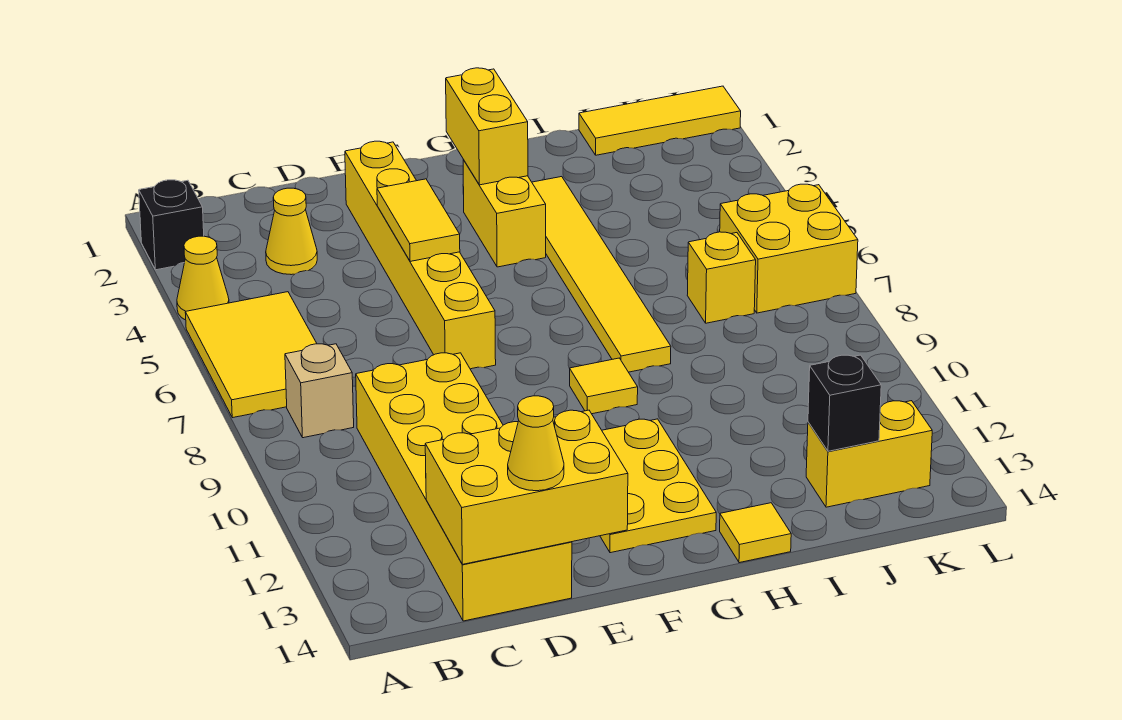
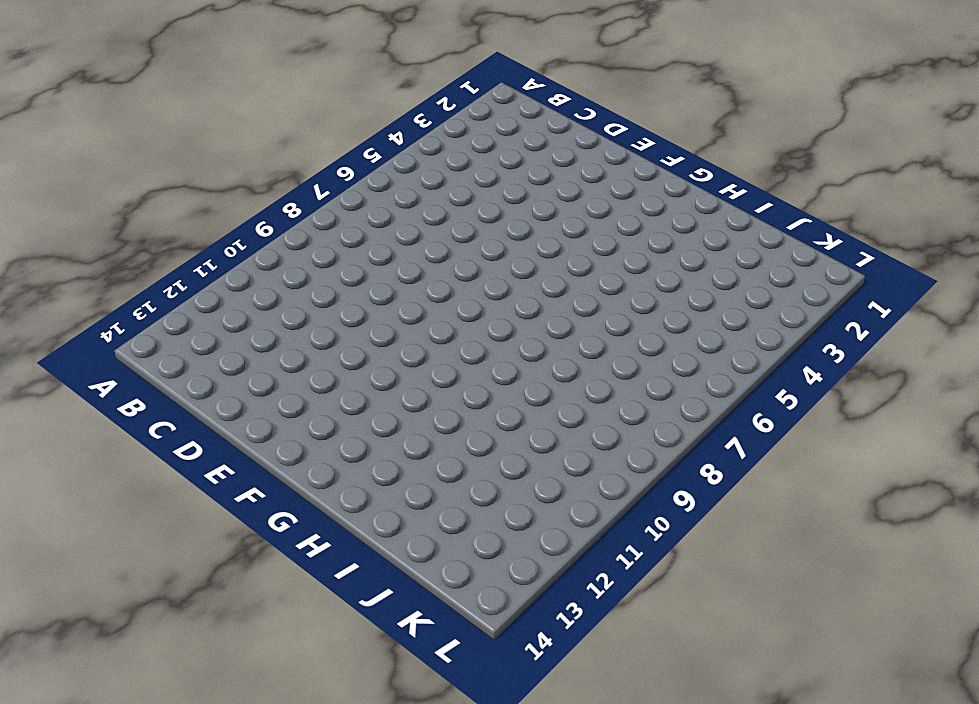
none -> black brick A2 level 1
none -> yellow cone A4 level 1
none -> yellow tile A5:B7 level 1

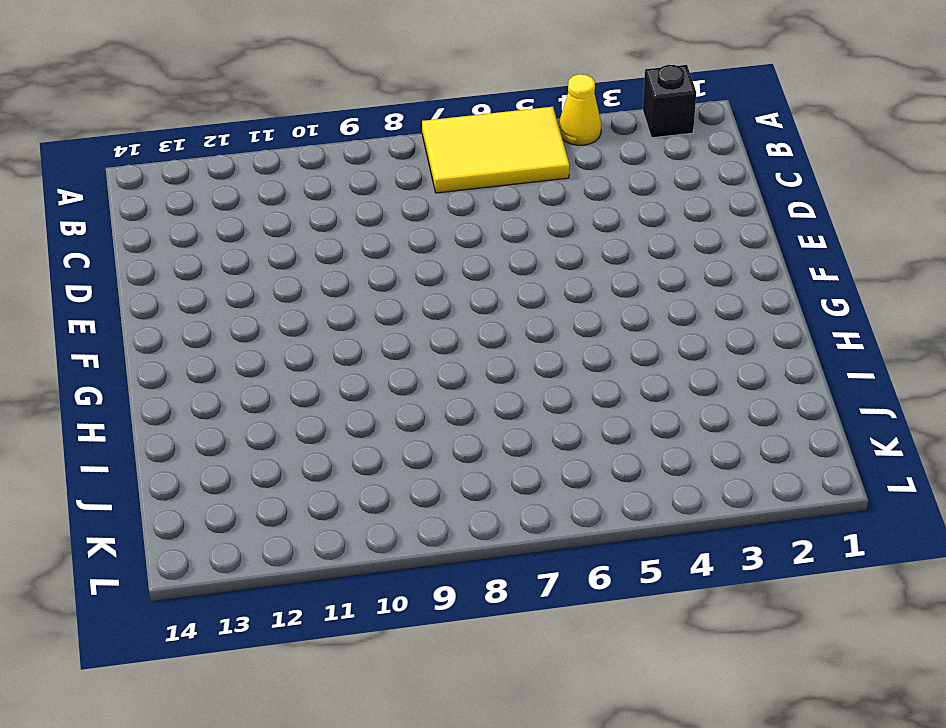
none -> tan brick B8 level 1
none -> yellow cone C3 level 1
none -> yellow brick C9:D14 level 1

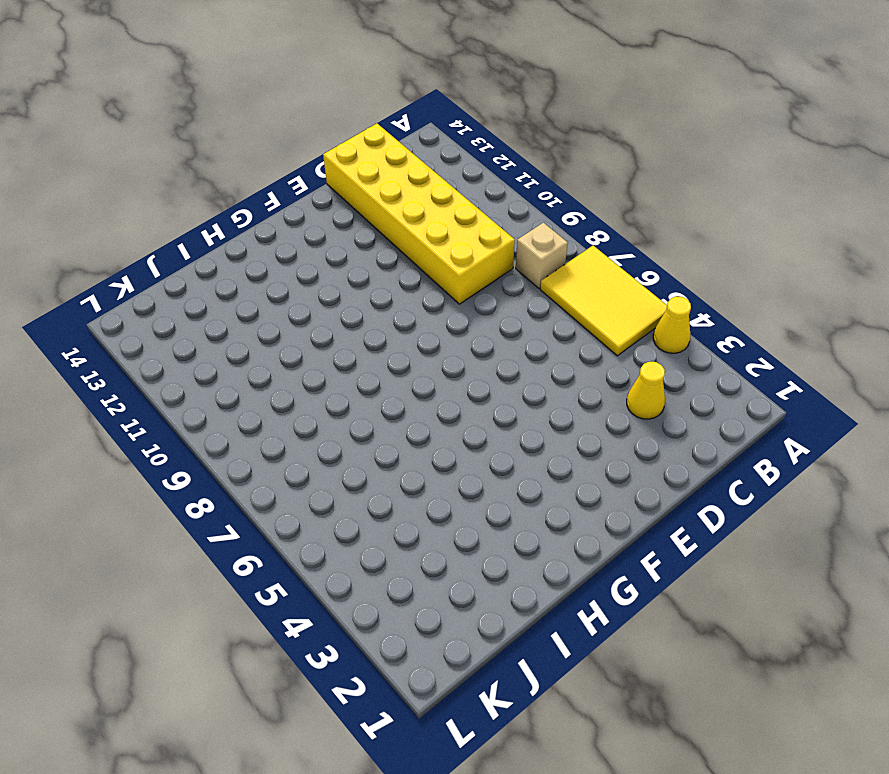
none -> black brick A2 level 1
none -> yellow brick E2:E7 level 1
none -> yellow plate F11:G13 level 1

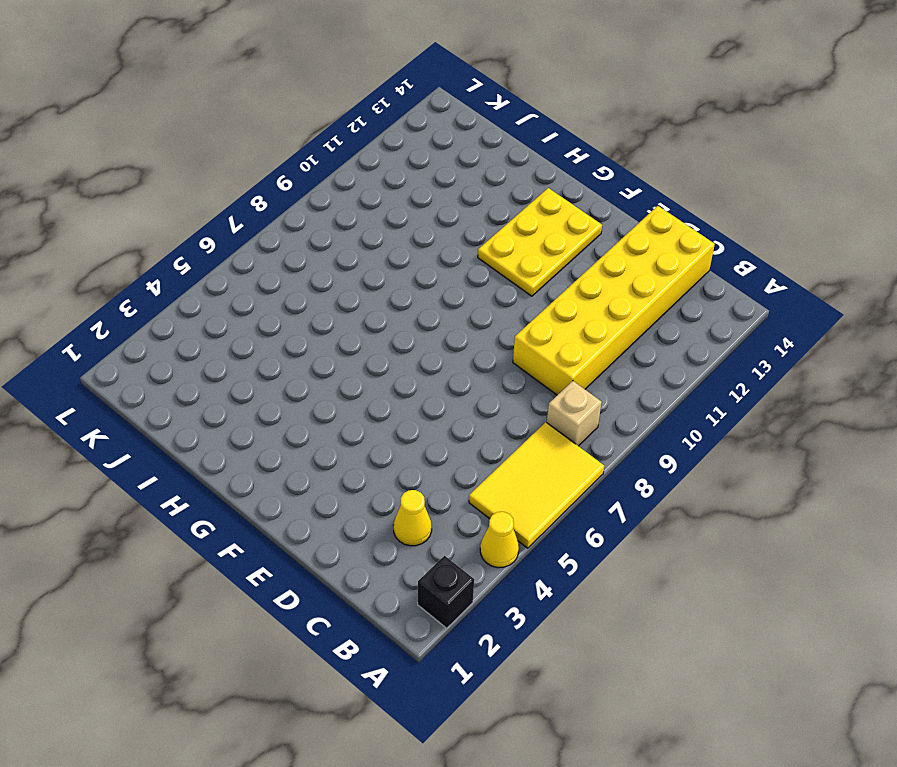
none -> yellow brick E2:E7 level 1
none -> yellow brick G3:G4 level 1
none -> yellow tile G9 level 1

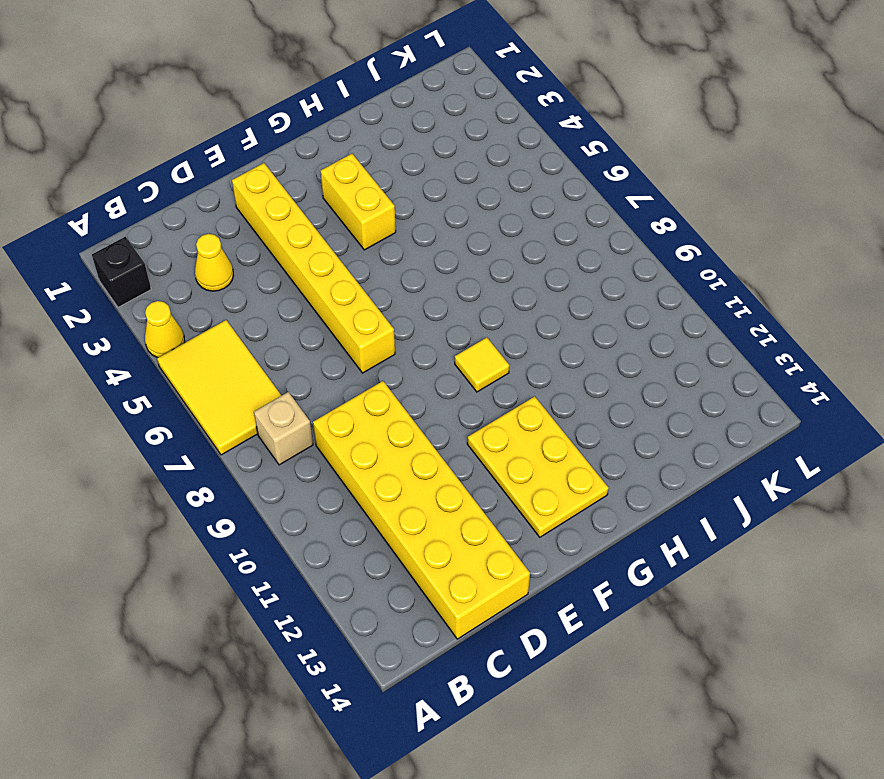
none -> yellow tile H3:H8 level 1
none -> yellow tile H14 level 1
none -> yellow tile J1:L1 level 1

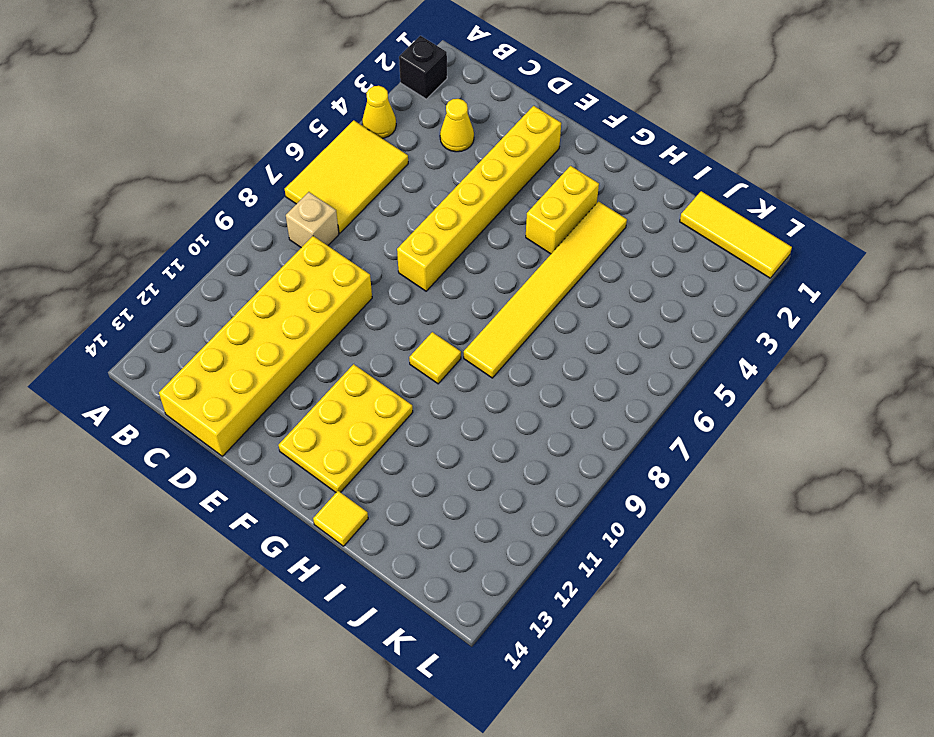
none -> yellow brick J7 level 1
none -> yellow brick J13:K13 level 1
none -> yellow brick K6:L7 level 1

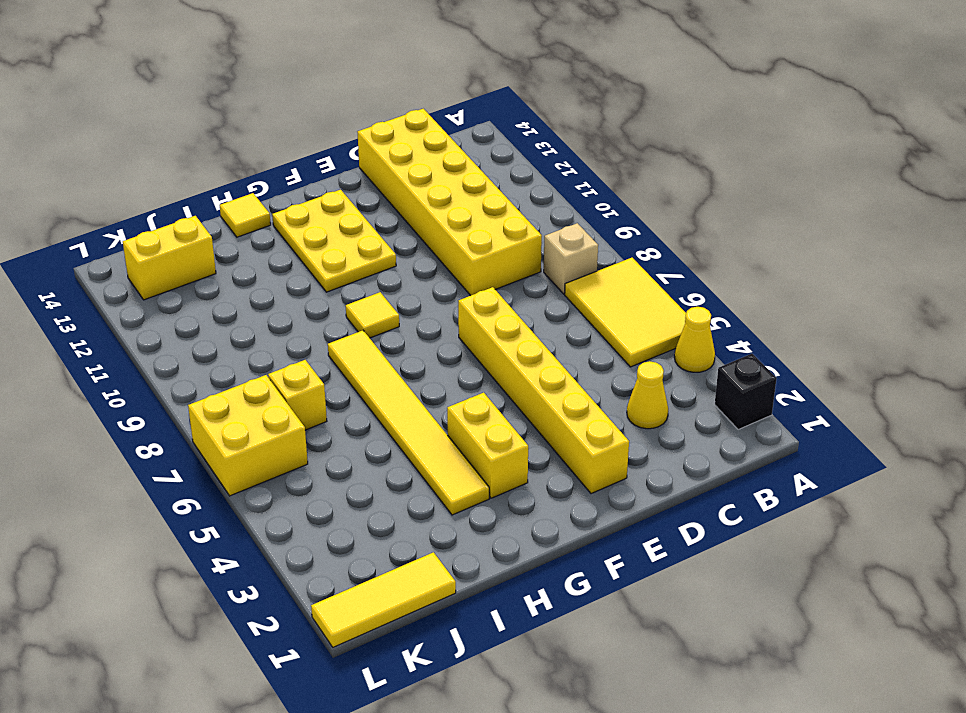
none -> yellow brick C13:E14 level 2
none -> yellow tile E4:E5 level 2
none -> yellow brick G2:G3 level 2

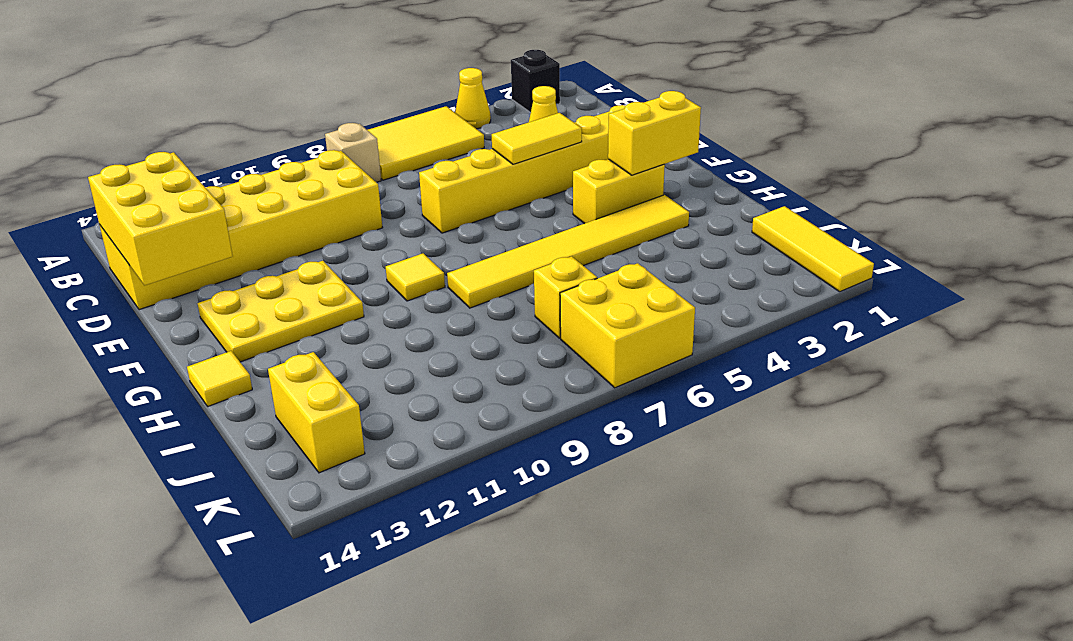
none -> black brick J13 level 2
none -> yellow cone D14 level 3

